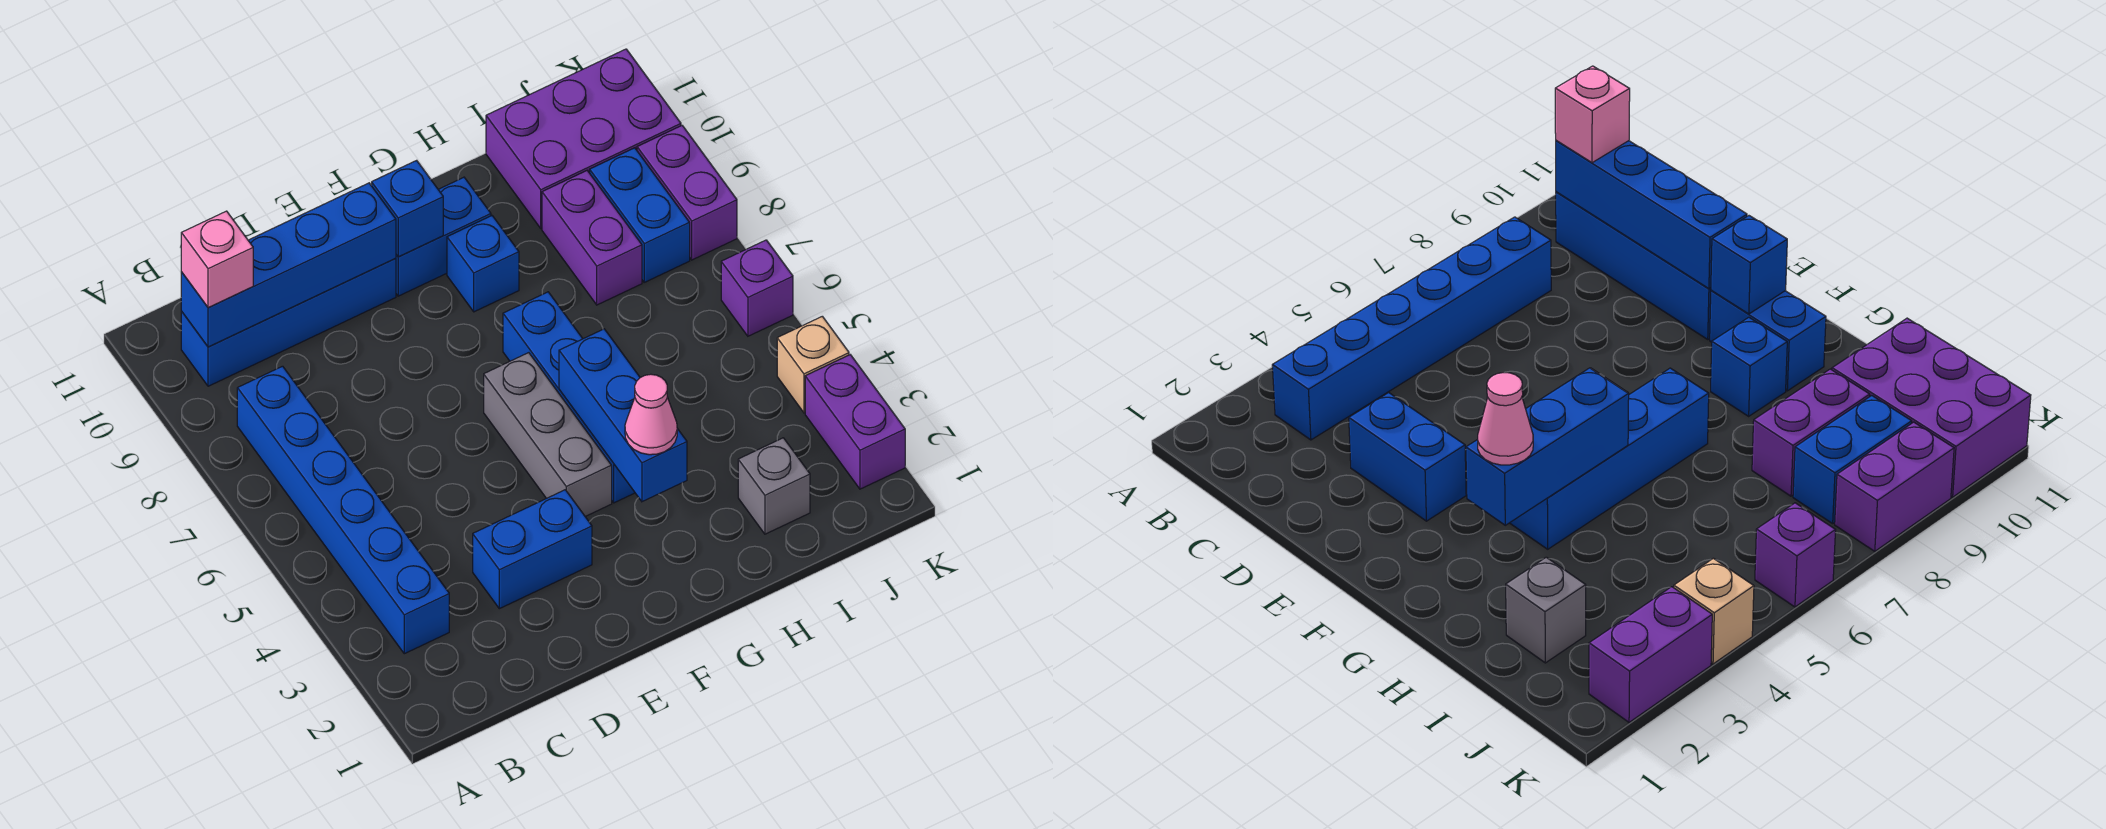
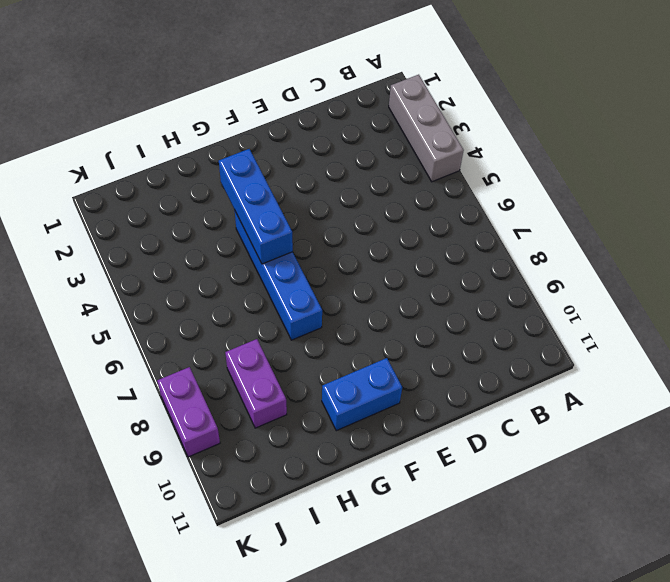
grey brick A2:A4 level 1 -> grey brick F4:F6 level 1
none -> blue brick B3:B8 level 1
none -> blue brick B10:E10 level 1
none -> blue brick D3:E3 level 1

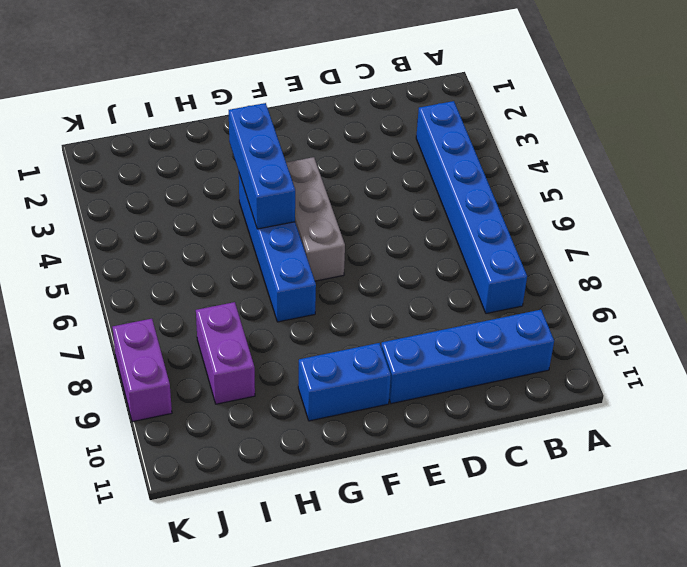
none -> blue brick D3:E3 level 1
none -> blue brick G9 level 1
none -> grey brick I2 level 1

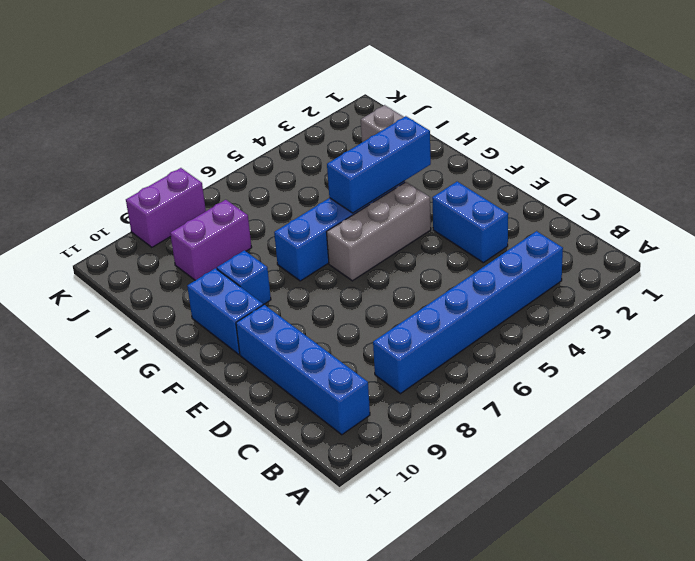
none -> purple brick I10:K11 level 1
none -> blue brick J8:J9 level 1
none -> purple brick K2:K3 level 1

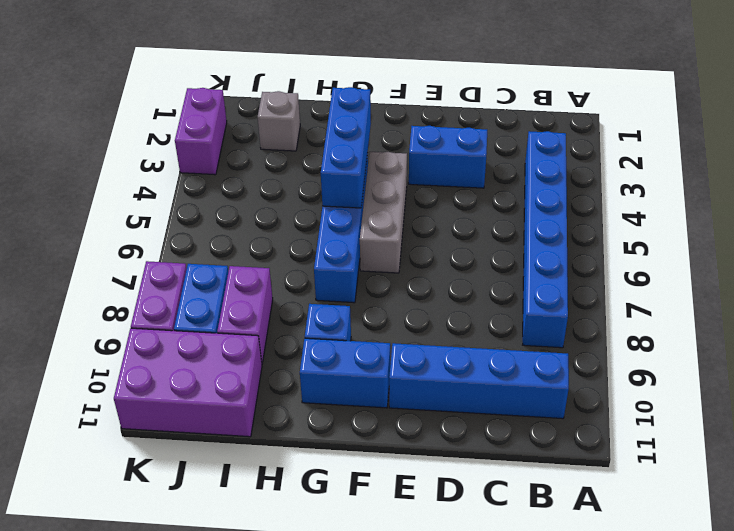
none -> tan brick K4 level 1
none -> purple brick K6 level 1
none -> blue brick B10:E10 level 2

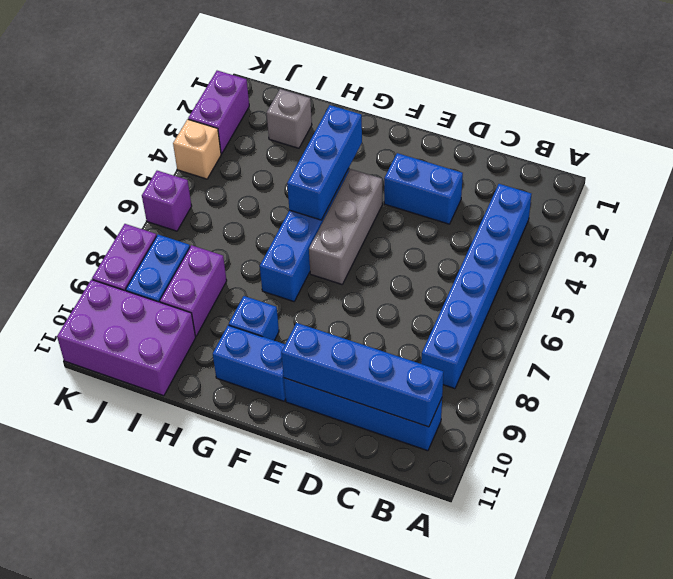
none -> blue brick F10 level 2
none -> pink brick B10 level 3
none -> pink cone G3 level 3

